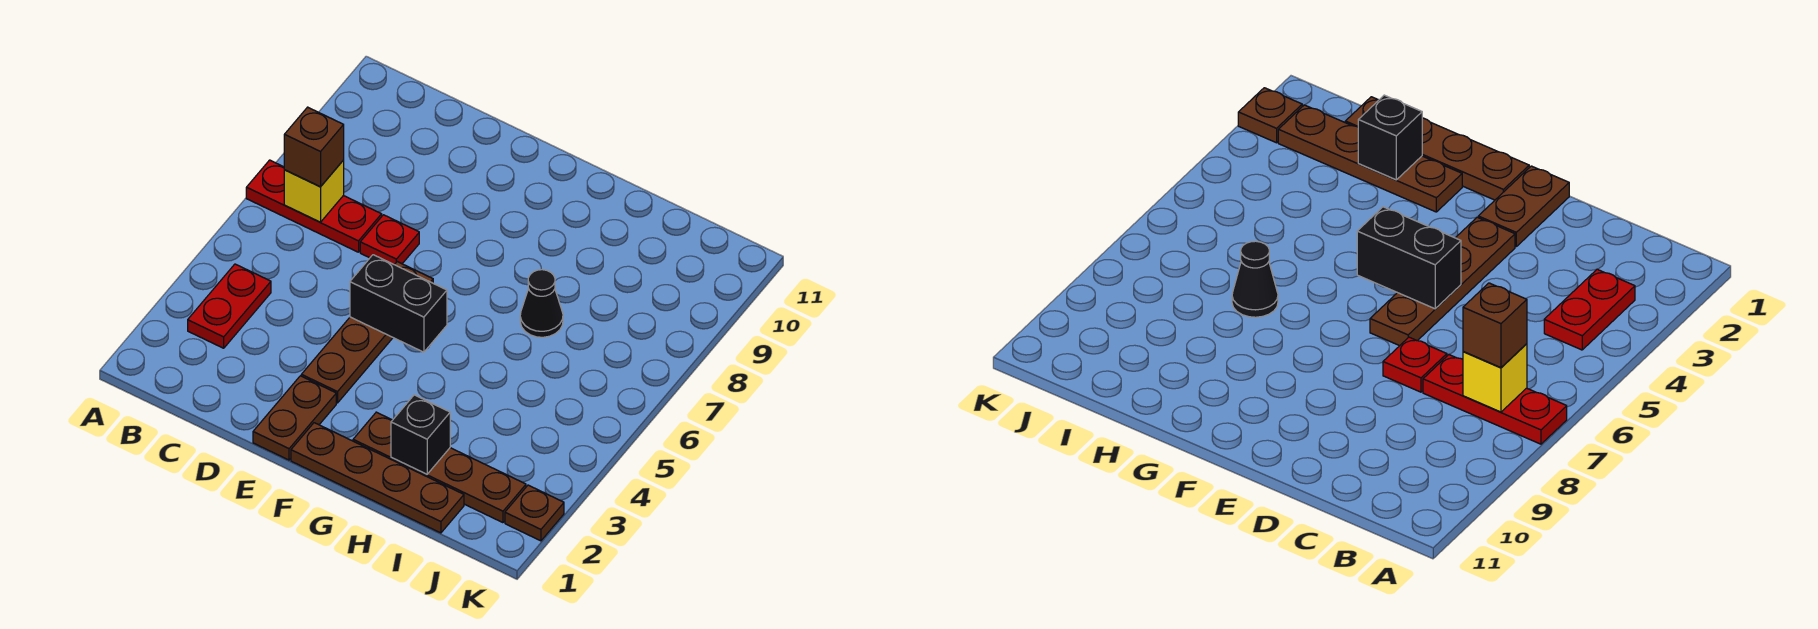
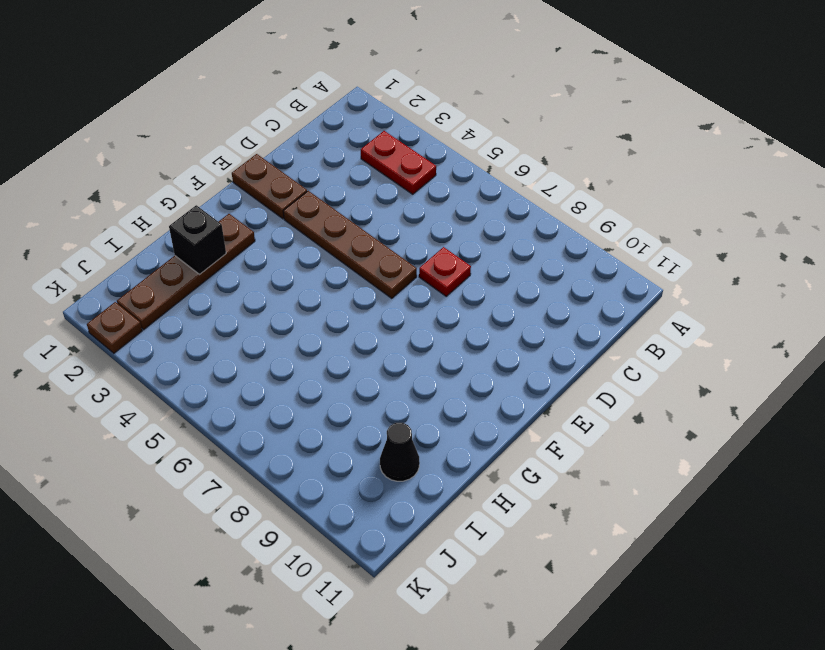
black cone I10 level 1 -> black cone H7 level 1
none -> red plate A7:C7 level 1
none -> brown plate F1:I1 level 1
none -> yellow brick B7 level 2

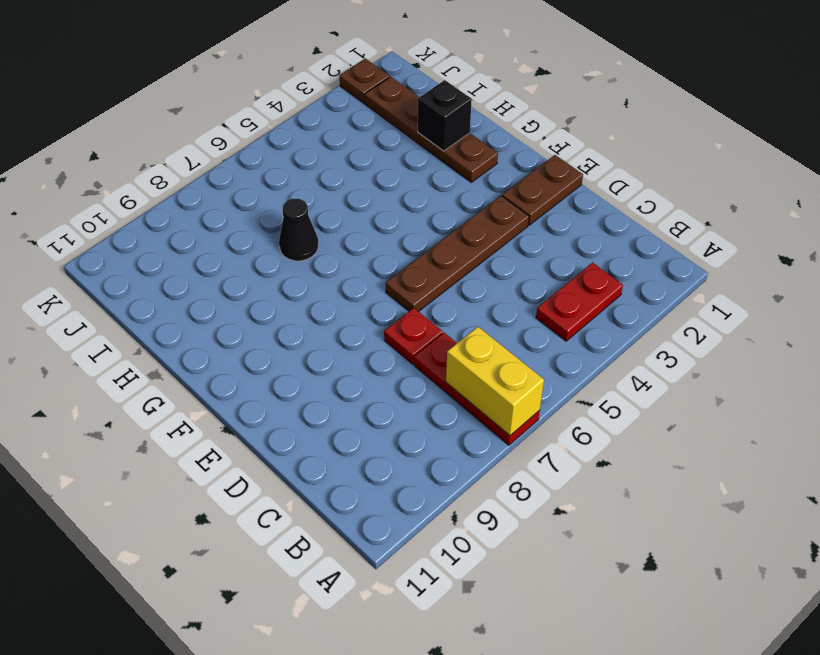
yellow brick A7:B7 level 2 -> yellow brick B7 level 2
none -> brown plate F1:I1 level 1
none -> black brick E5:F5 level 2
none -> brown brick B7 level 3

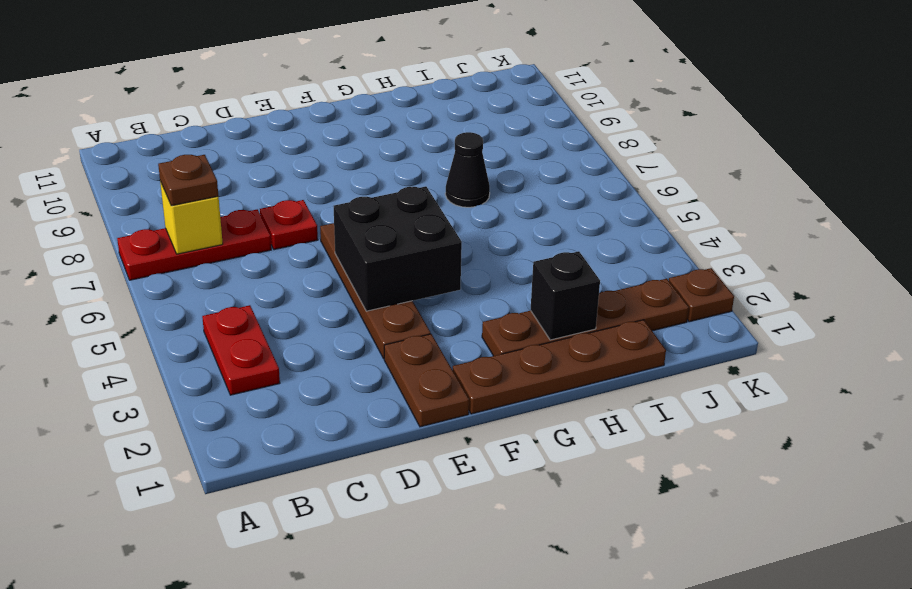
brown plate B7 level 3 -> brown brick B7 level 3
black brick E4:F5 level 2 -> black brick E5:F5 level 2

